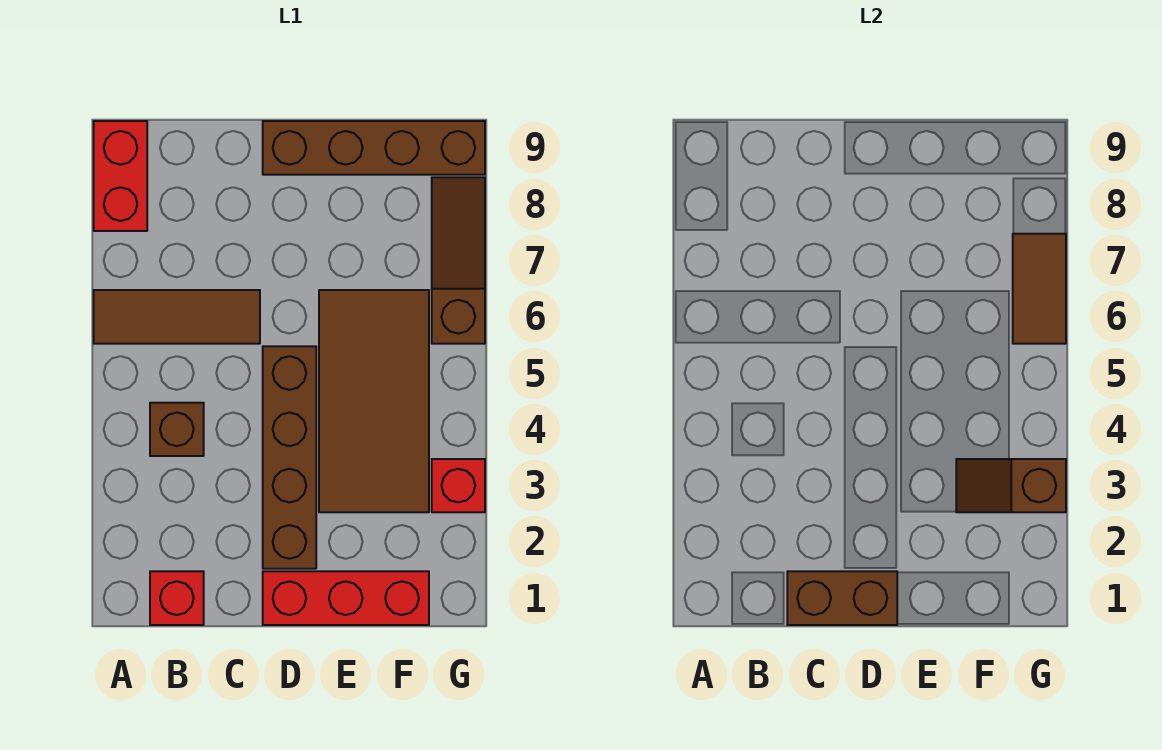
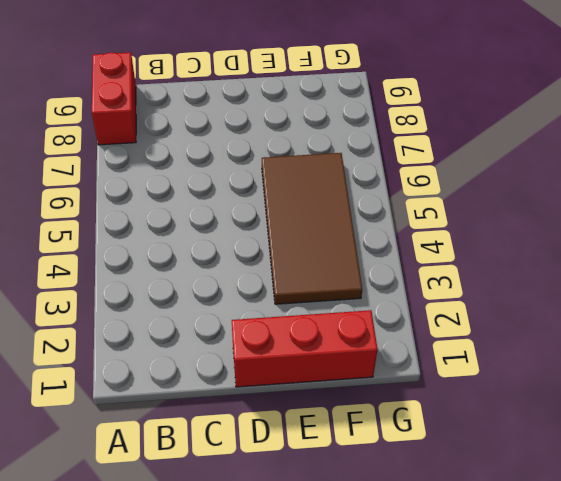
none -> brown tile A6:C6 level 1
none -> red brick B1 level 1
none -> brown brick B4 level 1

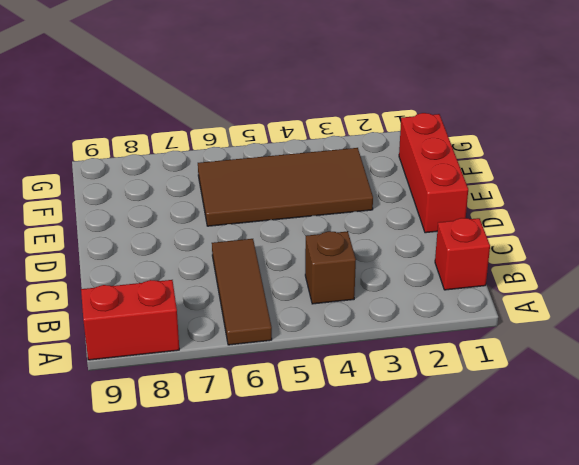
none -> brown brick D2:D5 level 1
none -> brown brick D9:G9 level 1
none -> red brick G3 level 1

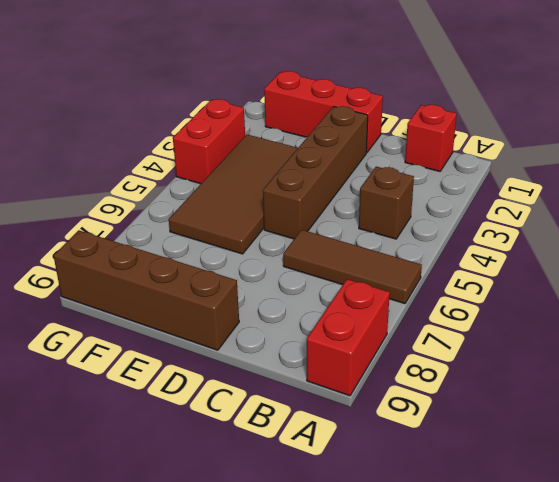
red brick G3:G4 level 1 -> red brick G3 level 1
none -> brown slope G6:G8 level 1 top 6
none -> brown brick C1:D1 level 2
none -> brown slope F3:G3 level 2 top G

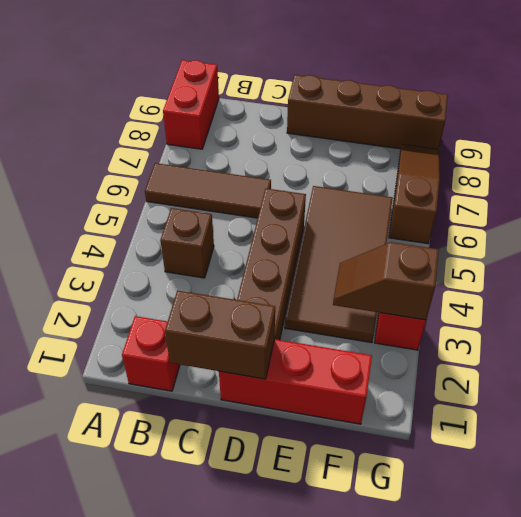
none -> brown tile G6:G7 level 2

